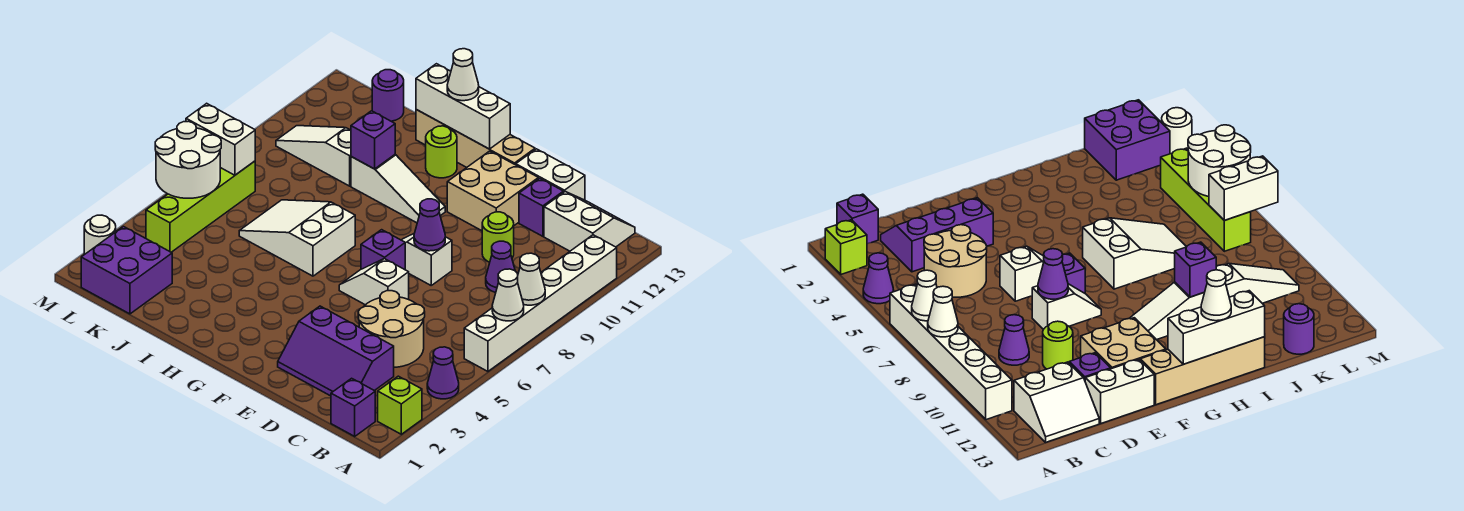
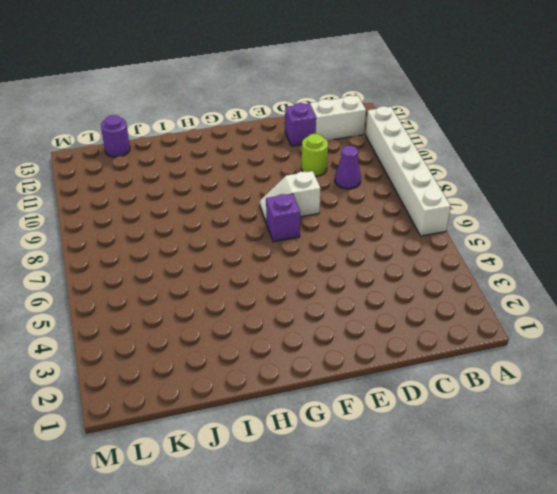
none -> lime brick A2 level 1
none -> purple cone A4 level 1
none -> purple brick B1 level 1
none -> purple slope C2:E3 level 1 top 3

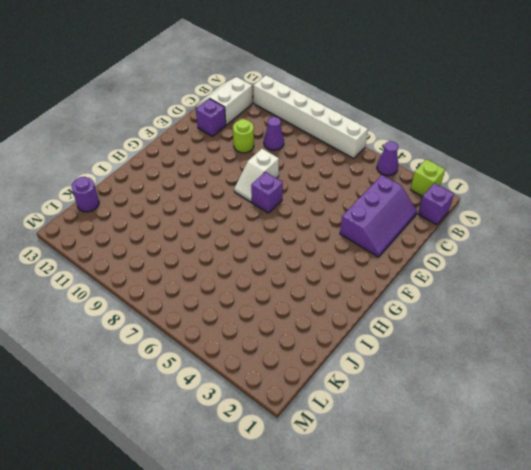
none -> tan round brick C4:D5 level 1
none -> white brick D13:E13 level 1
none -> white slope E6:F6 level 1 top E
none -> tan brick E11:F12 level 1

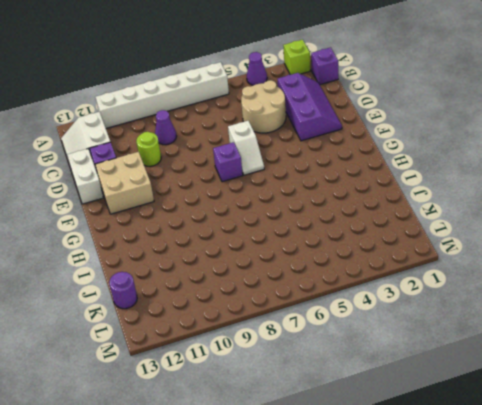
none -> white slope E8:F8 level 1 top E
none -> tan brick F13:I13 level 1
none -> white slope G10:I10 level 1 top I
none -> white slope H6:J7 level 1 top H

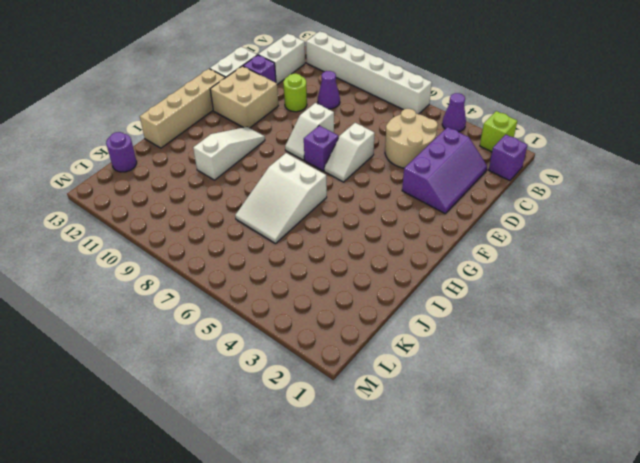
none -> lime round brick H12 level 1
none -> white slope J10:L10 level 1 top J
none -> purple brick K1:L2 level 1
none -> lime brick L4:L7 level 1

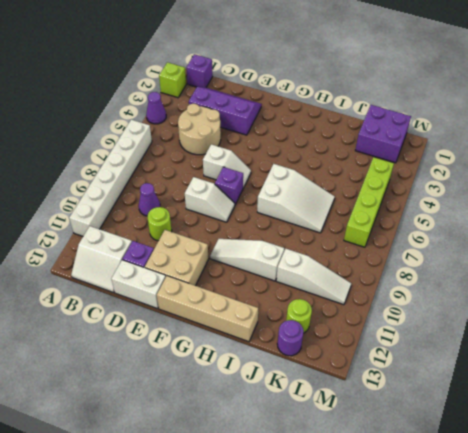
lime round brick K12 level 1 -> lime round brick H12 level 1
none -> white round brick M2 level 1
none -> white cone A7 level 2
none -> white cone A8 level 2
none -> purple cone E8 level 2

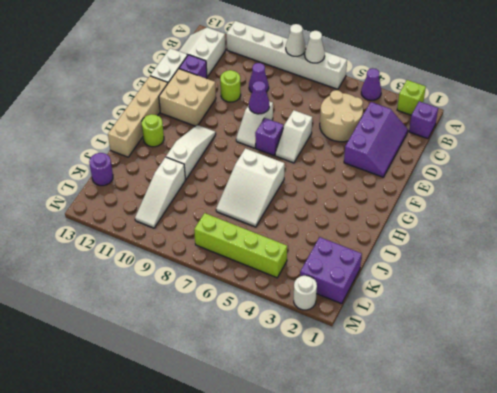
none -> white brick G13:I13 level 2
none -> purple brick I10 level 2
none -> white round brick L5:M6 level 2
none -> white brick L7:M7 level 2

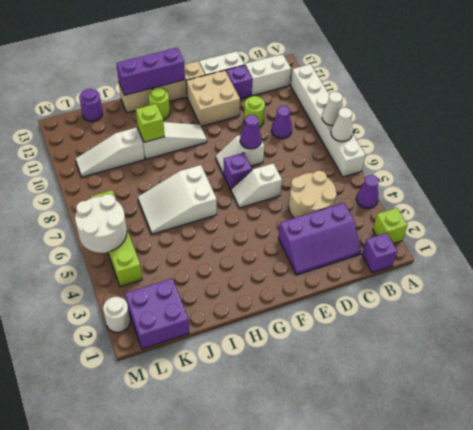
purple brick G13:I13 level 2 -> white brick G13:I13 level 2
lime brick I10 level 2 -> purple brick I10 level 2
none -> white brick L7:M7 level 2
none -> white cone H13 level 3

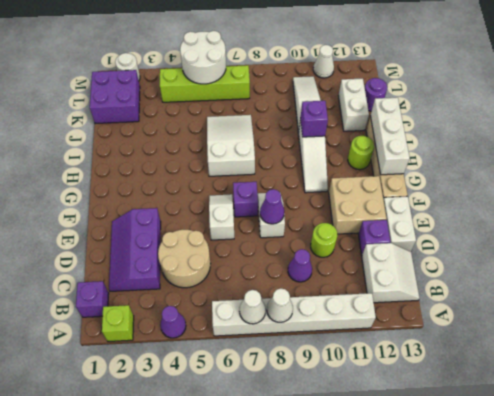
white brick J12:K12 level 1 -> white brick L7:M7 level 2
white cone M11 level 1 -> white cone H13 level 3

